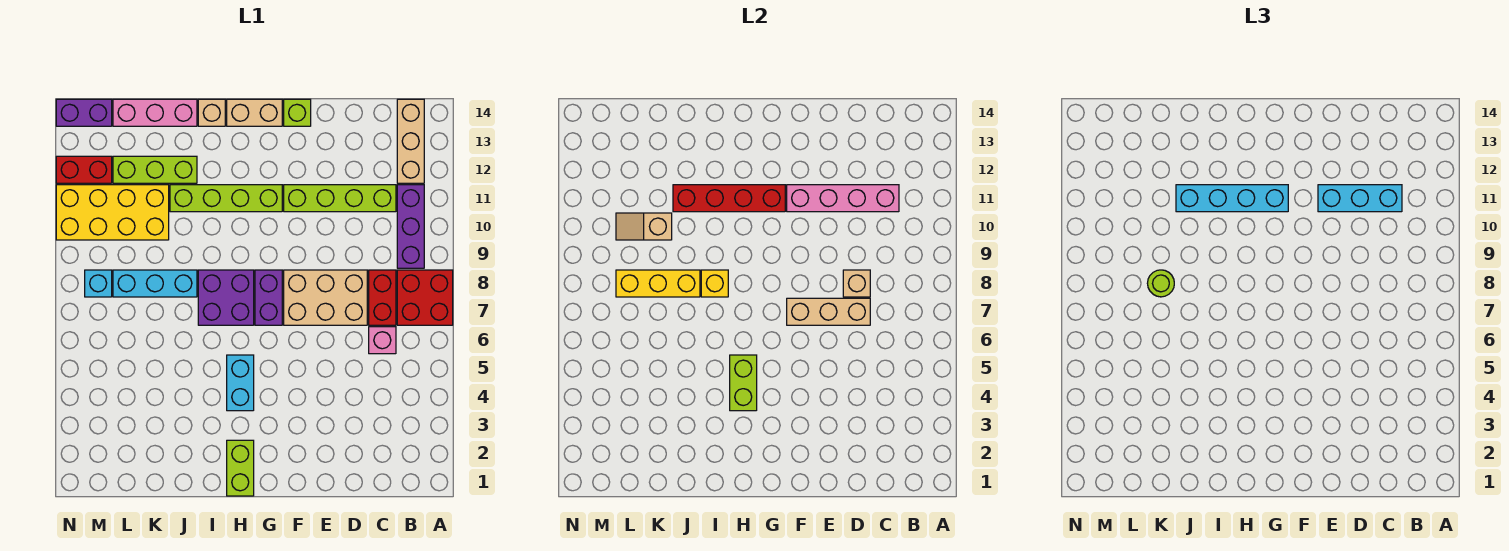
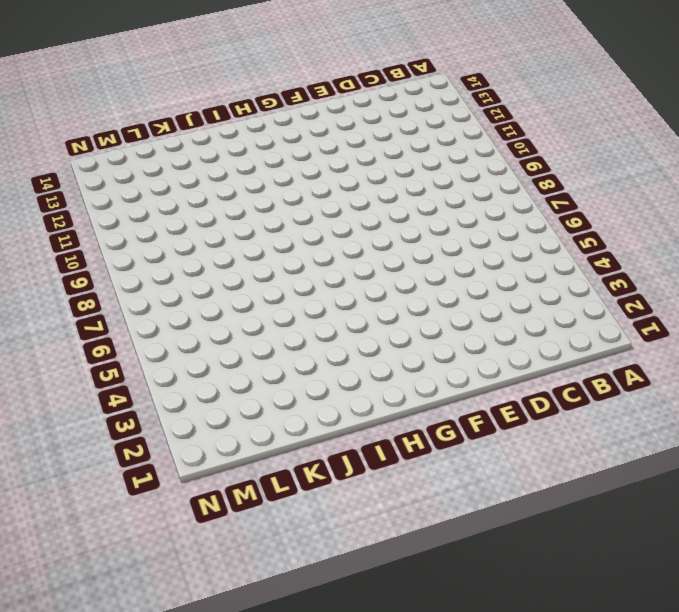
none -> red brick A7:B8 level 1
none -> purple brick B9:B11 level 1
none -> tan brick B12:B14 level 1
none -> pink brick C6 level 1

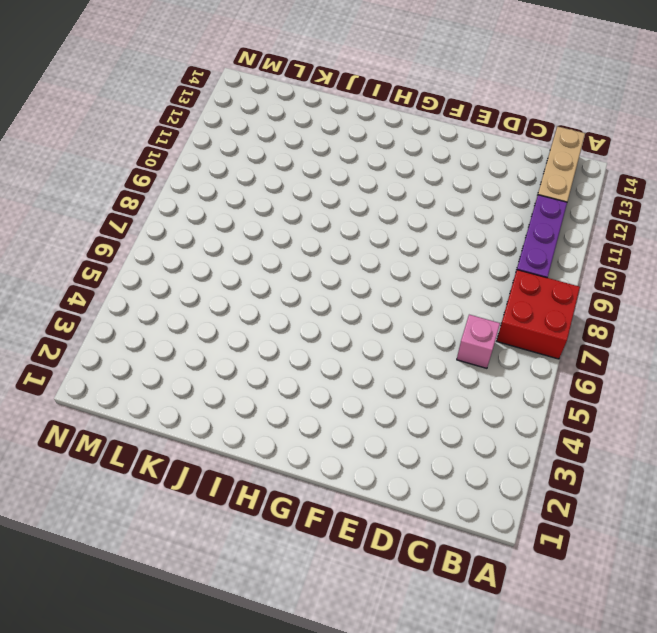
none -> red brick C7:C8 level 1
none -> lime brick C11:F11 level 1
none -> tan brick D7:F8 level 1
none -> lime brick F14 level 1

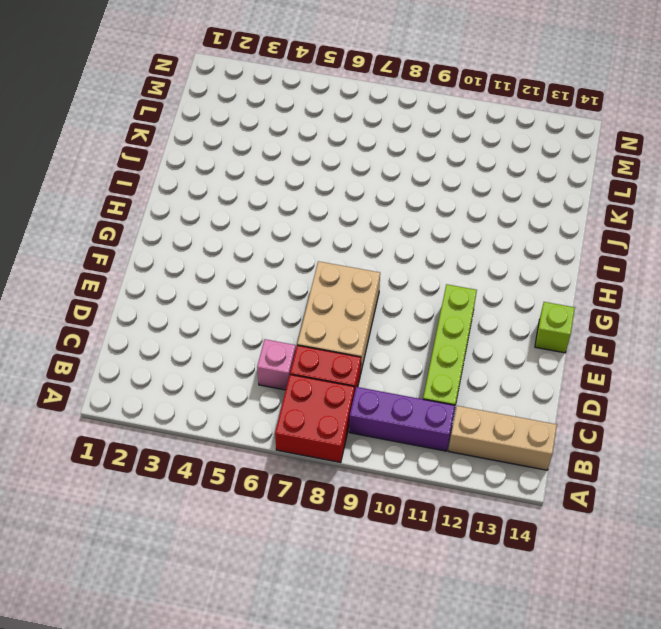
none -> purple brick G7:G8 level 1
none -> lime brick G11:J11 level 1
none -> tan brick G14:H14 level 1
none -> lime brick H1:H2 level 1

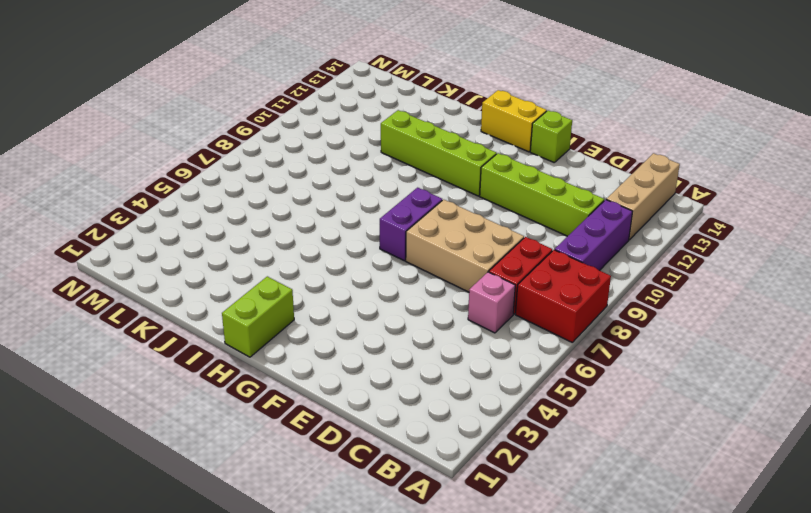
yellow brick G14:H14 level 1 -> tan brick G14:H14 level 1
none -> cyan brick H4:H5 level 1
none -> purple brick H7:I8 level 1
none -> tan brick I14 level 1
none -> cyan brick J8:L8 level 1

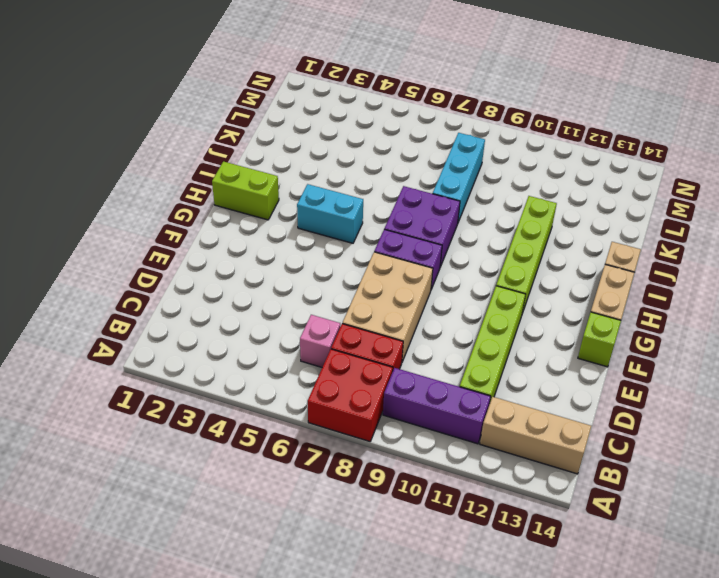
none -> lime brick J12:L12 level 1
none -> pink brick J14:L14 level 1
none -> yellow brick K10:N11 level 1
none -> cyan brick M8 level 1

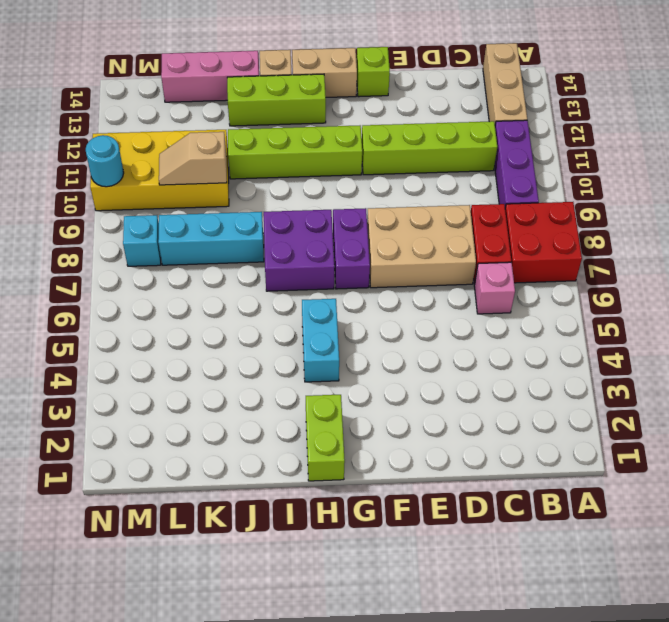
lime brick H13:J13 level 1 -> lime brick J12:L12 level 1
cyan round brick N10 level 2 -> none
none -> red brick M12:N12 level 1
none -> purple brick M14:N14 level 1
none -> pink brick C11:F11 level 2
none -> tan brick D7:F7 level 2

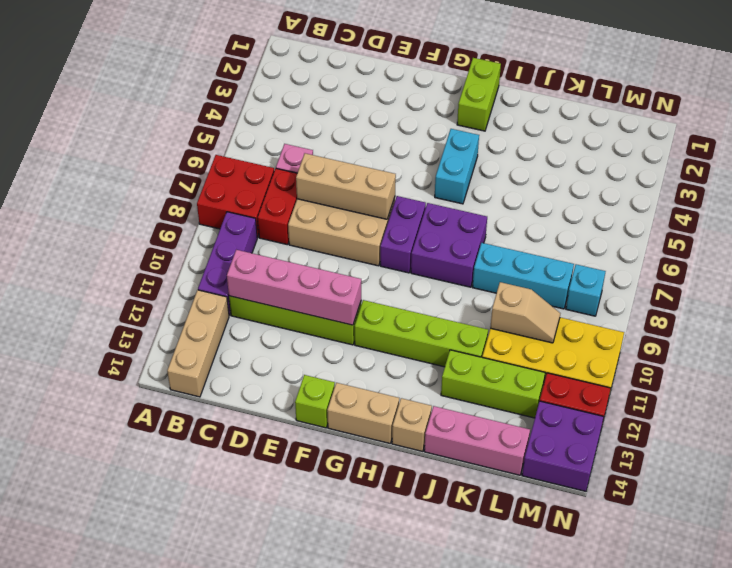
purple brick M13:N14 level 1 -> purple brick M14:N14 level 1
none -> tan brick D8 level 2
none -> red brick G11:J11 level 2
none -> lime brick H4:H5 level 2
none -> yellow brick I8 level 2

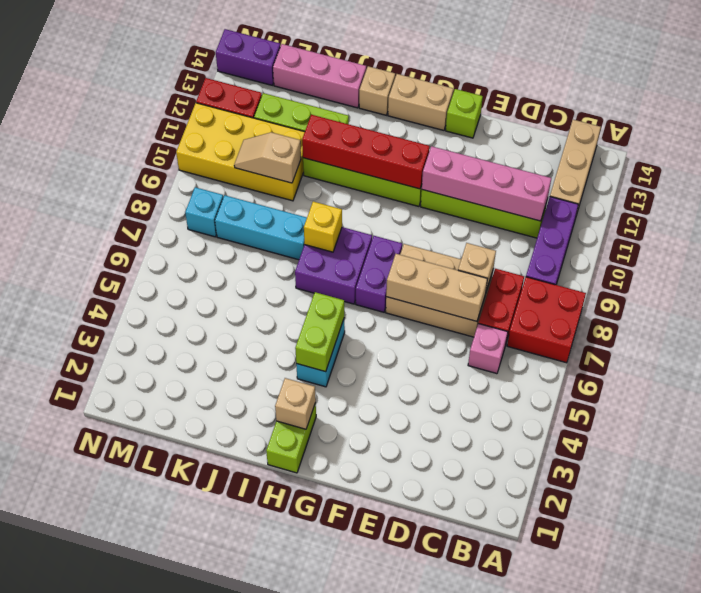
tan brick H2 level 2 -> none
none -> yellow brick J8:L8 level 2
none -> cyan brick C11:E11 level 3
none -> cyan brick G11:J11 level 3
none -> lime round brick K8 level 3

